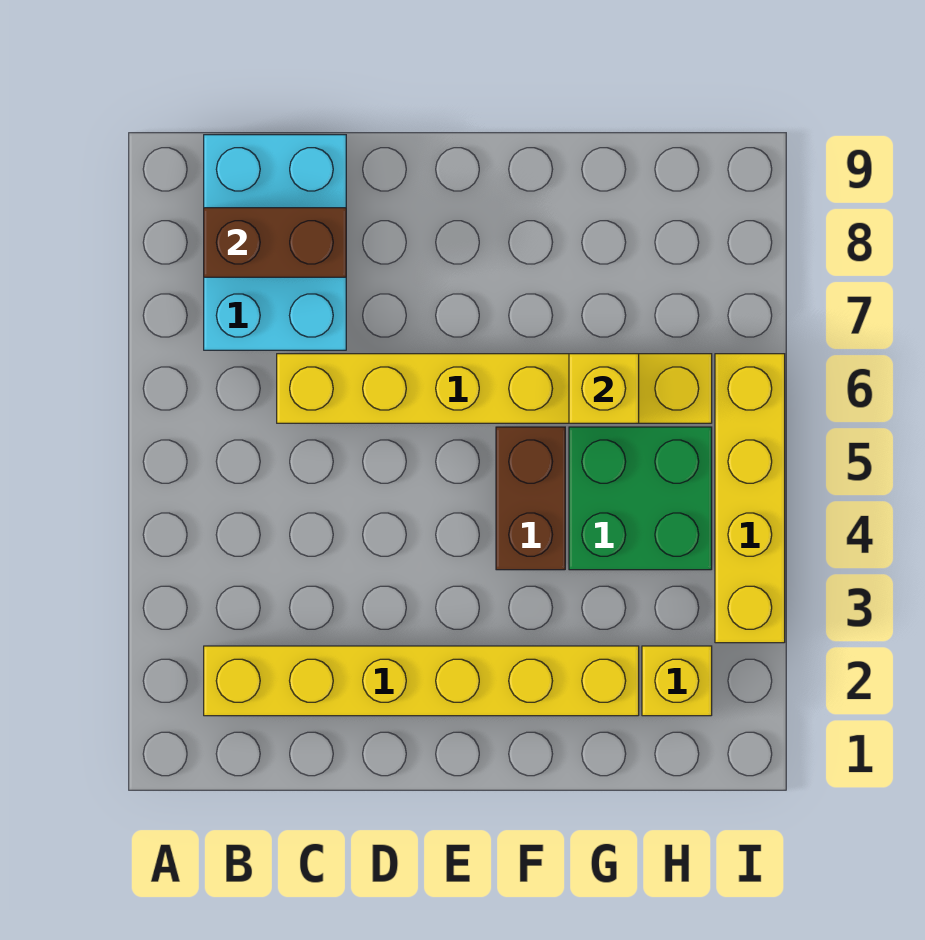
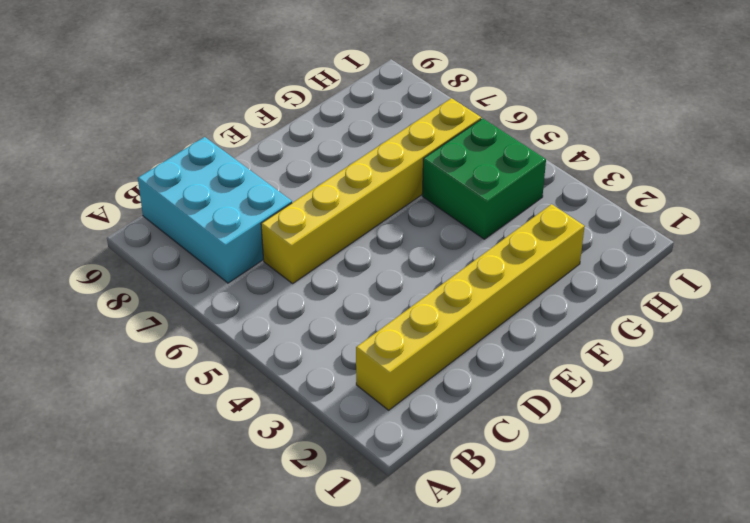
none -> brown brick F4:F5 level 1
none -> yellow brick H2 level 1

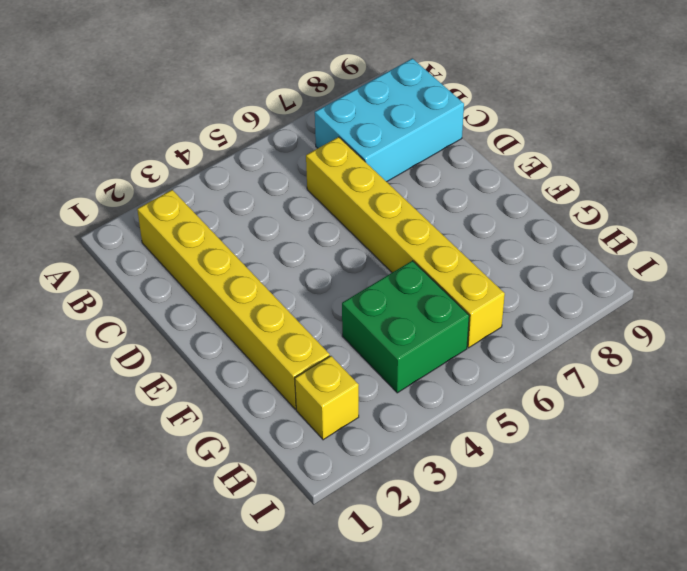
none -> brown brick F4:F5 level 1
none -> yellow brick I3:I6 level 1

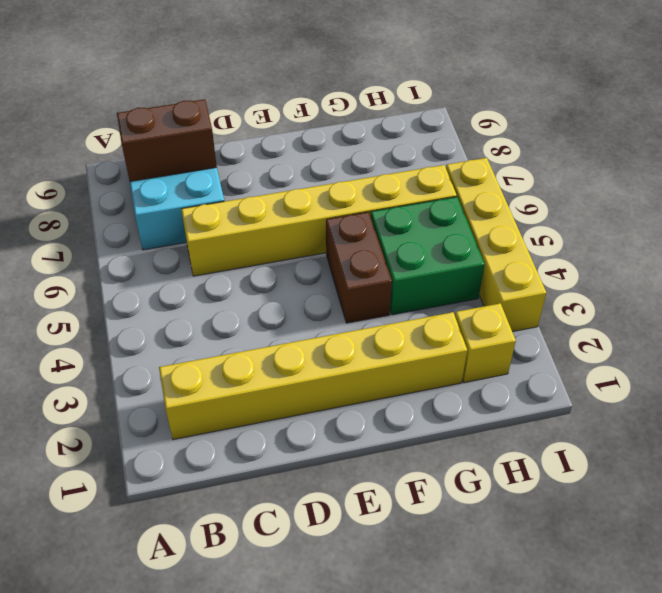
none -> yellow brick G6 level 2

